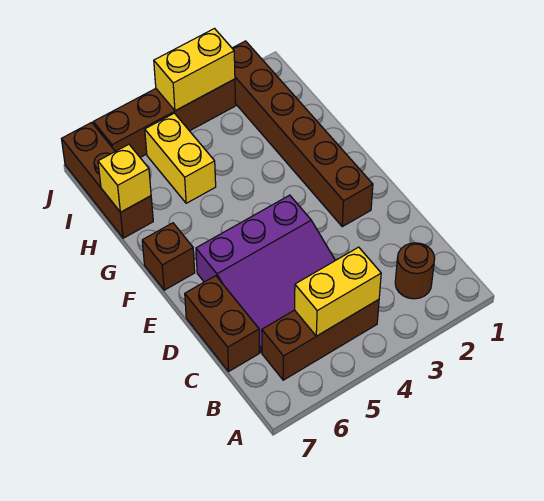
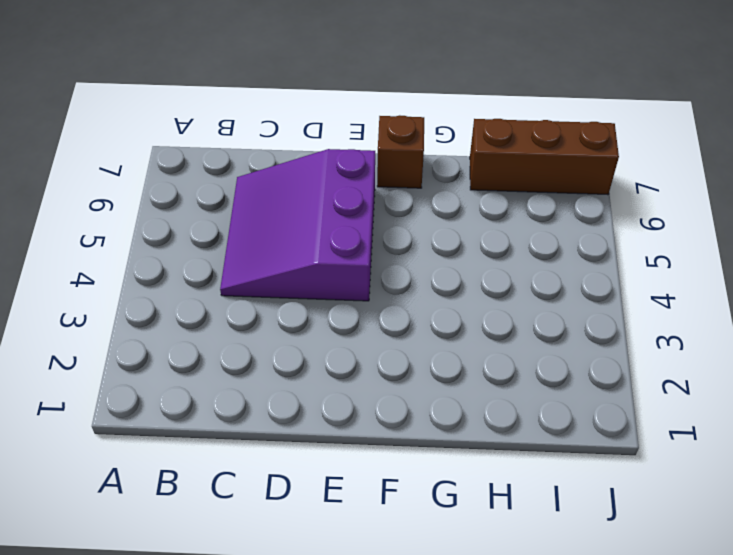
none -> brown round brick B2 level 1
none -> brown brick B4:B6 level 1
none -> brown brick C7:D7 level 1

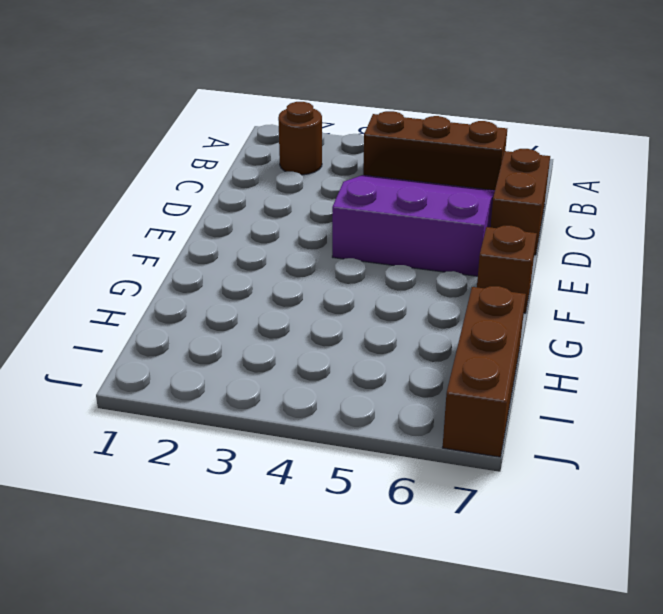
none -> brown brick E2:J2 level 1
none -> yellow brick H5:I5 level 1
none -> brown brick J3:J6 level 1

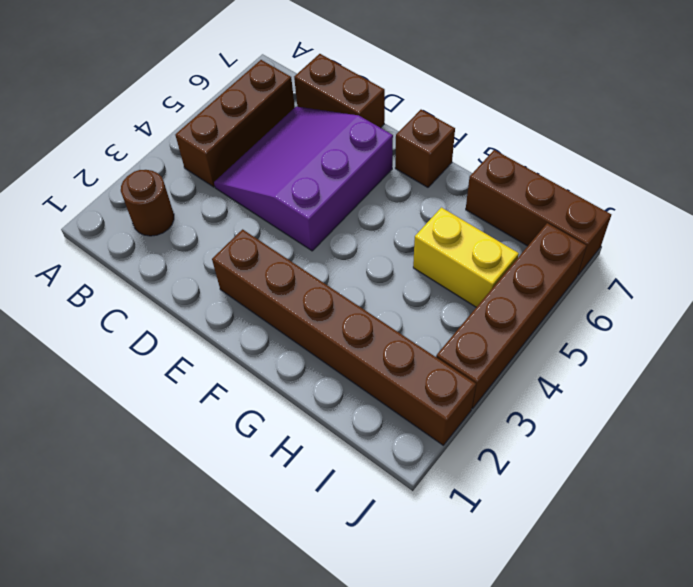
none -> yellow brick B4:B5 level 2
none -> yellow brick H7 level 2
none -> yellow brick J3:J4 level 2

